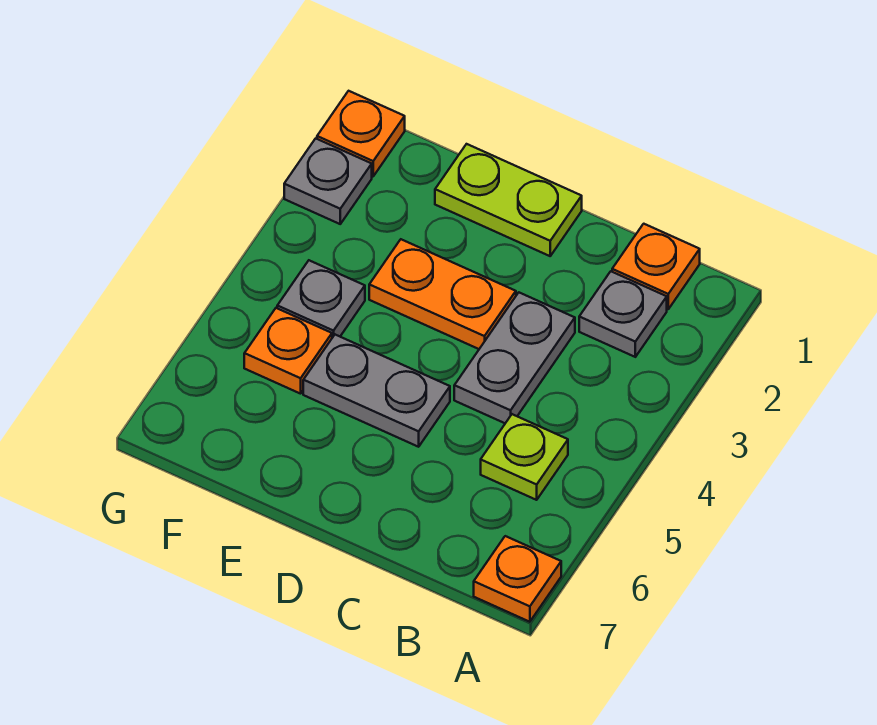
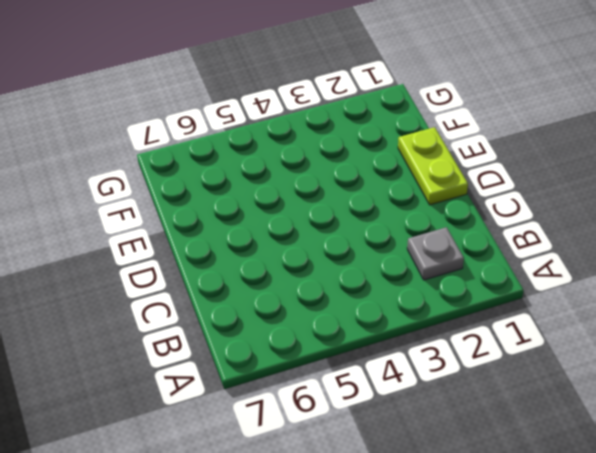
none -> orange plate A7 level 1
none -> orange plate B1 level 1
none -> lime plate B5 level 1

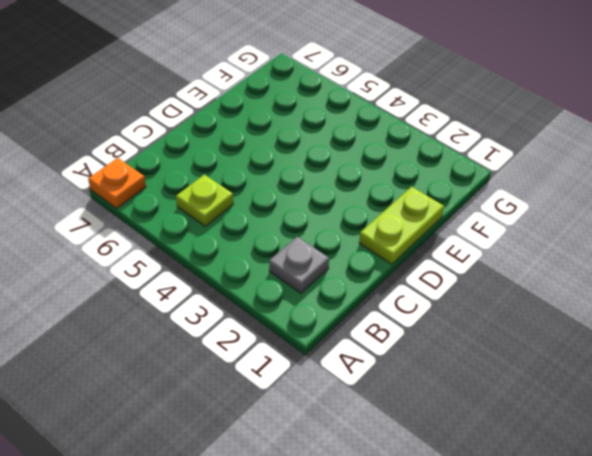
none -> orange plate B1 level 1
none -> grey plate C3:C4 level 1
none -> orange plate D3:E3 level 1

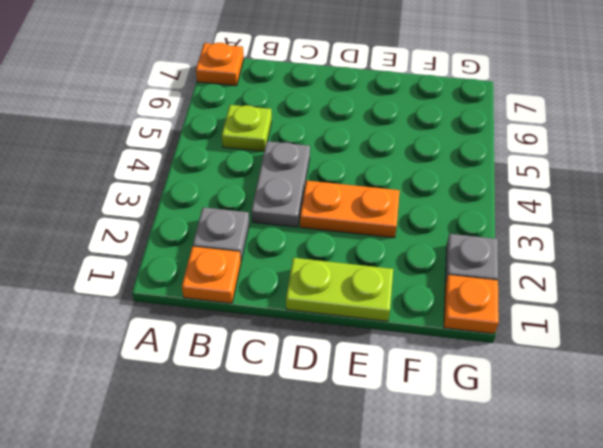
none -> grey plate D5:E5 level 1
none -> grey plate F4 level 1
none -> orange plate F5 level 1

